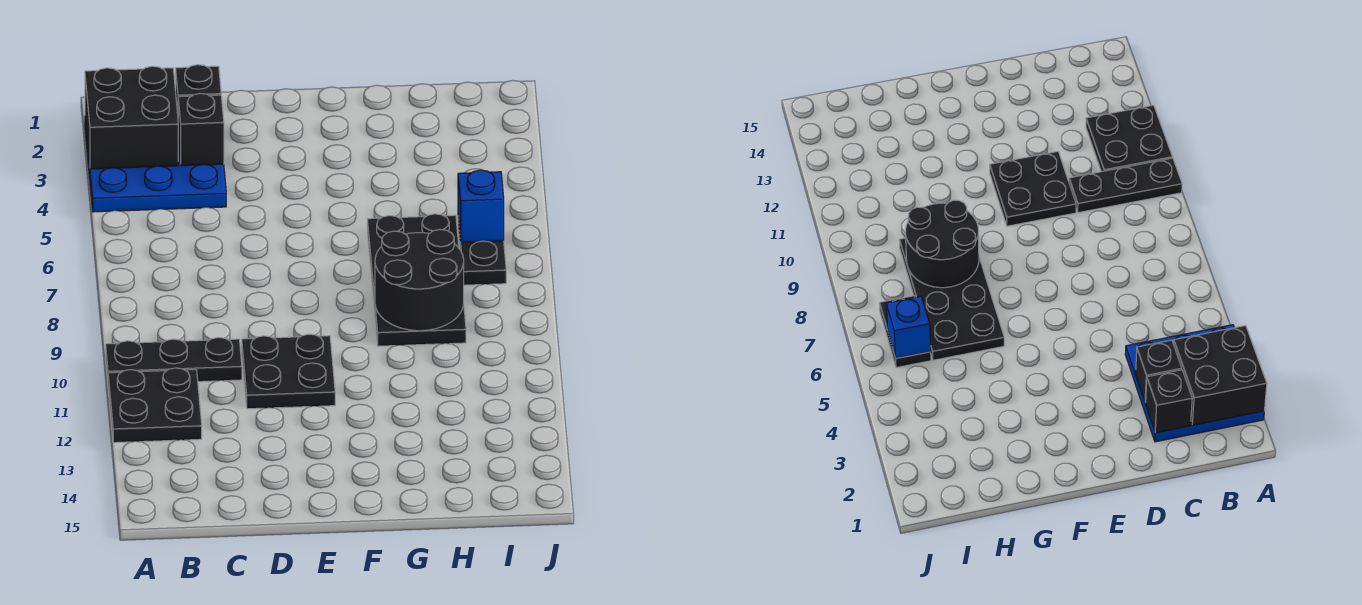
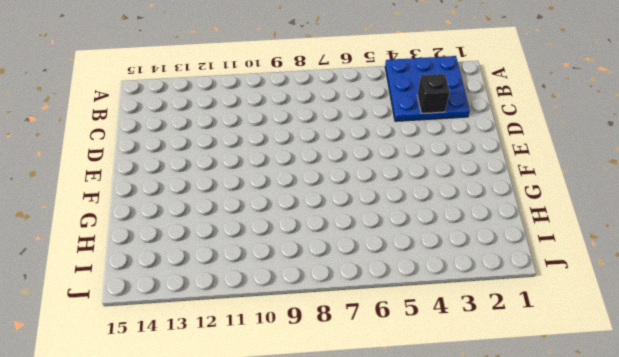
none -> black plate A10:C10 level 1
none -> black plate A11:B12 level 1

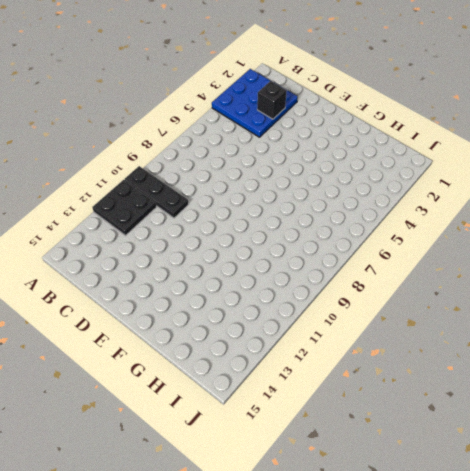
none -> black plate D10:E11 level 1
none -> black plate G6:H9 level 1

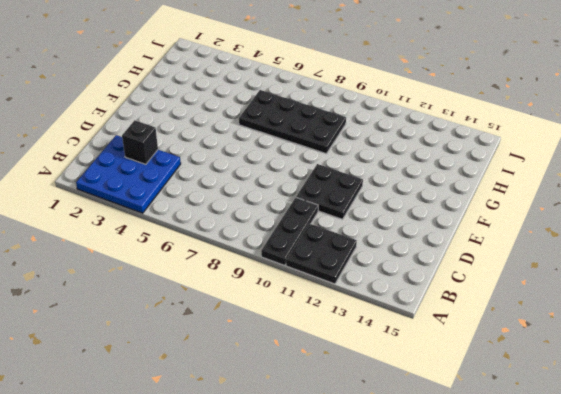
none -> black plate I6:I7 level 1
none -> black brick A2:B3 level 2

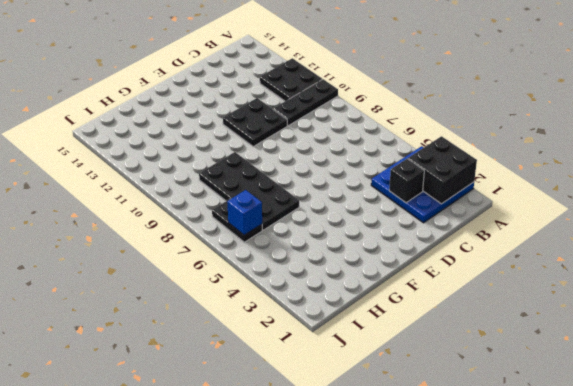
none -> black brick C2 level 2
none -> black round brick G8:H9 level 2

